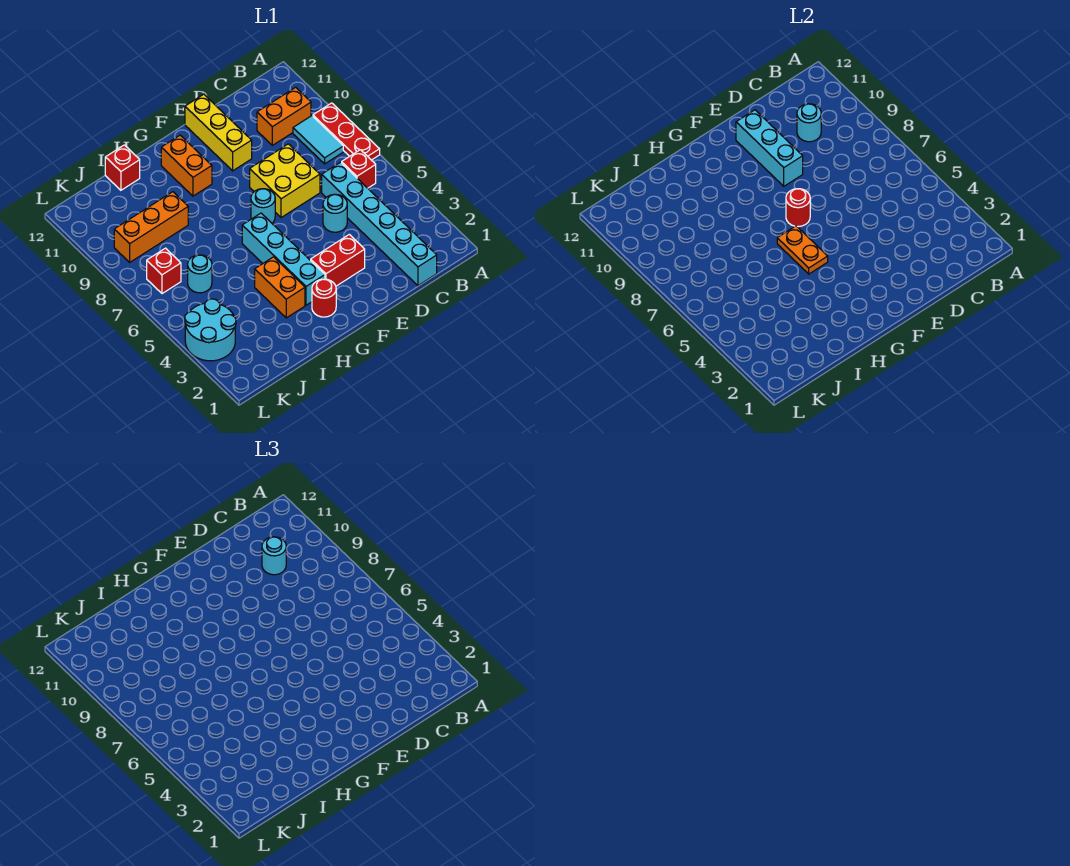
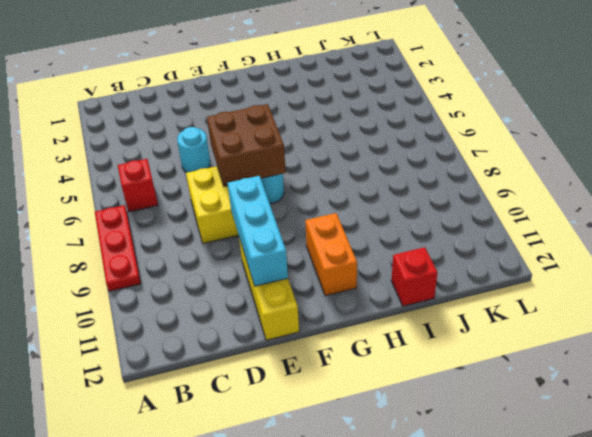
brown brick E6:F7 level 2 -> red round brick F7 level 2
none -> cyan tile B8:B9 level 1
none -> orange brick B10:C10 level 1
none -> cyan brick C1:C6 level 1

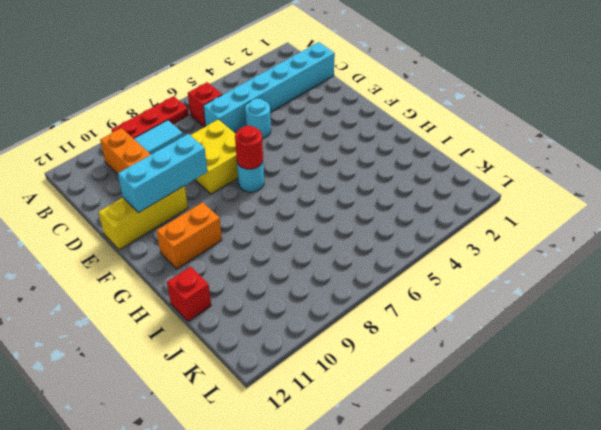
none -> red brick E3:F3 level 1
none -> red round brick G2 level 1
none -> cyan brick G3:G6 level 1

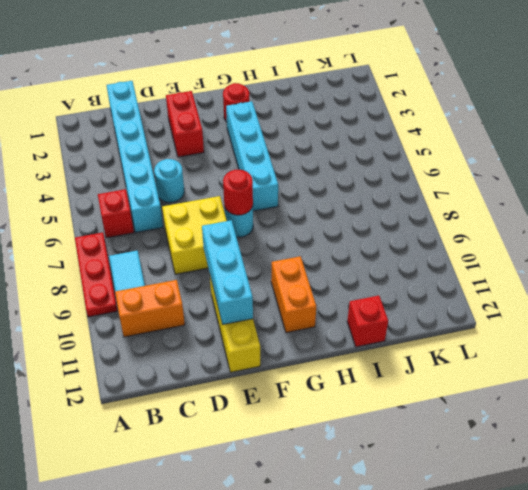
red brick E2:E3 level 1 -> red brick E3:F3 level 1
none -> orange brick H3:H4 level 1
none -> orange brick I9:K9 level 1
none -> cyan round brick J6 level 1

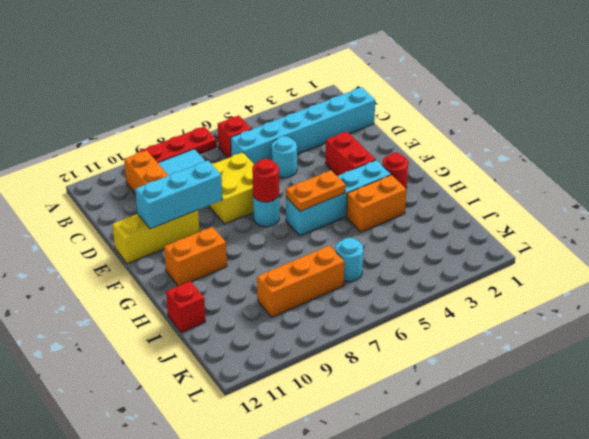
orange brick J7:J9 level 1 -> orange brick I9:K9 level 1
none -> cyan round brick K3:L4 level 1
none -> red brick K7 level 1
none -> cyan round brick C10 level 2

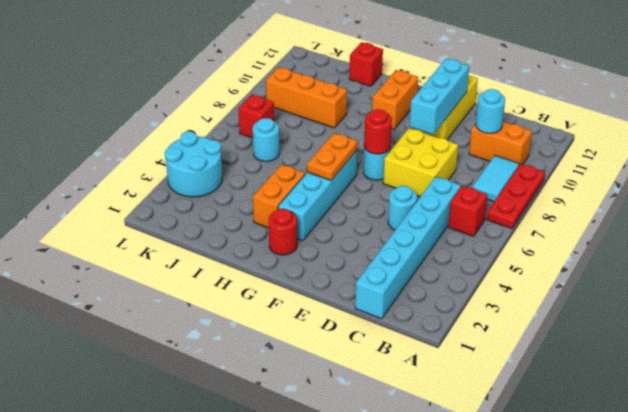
none -> red brick E3:F3 level 1
none -> cyan round brick C10 level 3

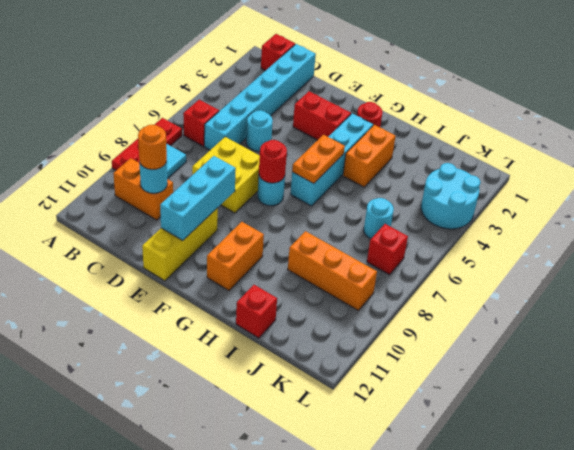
red brick B1 level 1 -> none
orange round brick C10 level 3 -> cyan round brick C10 level 3

